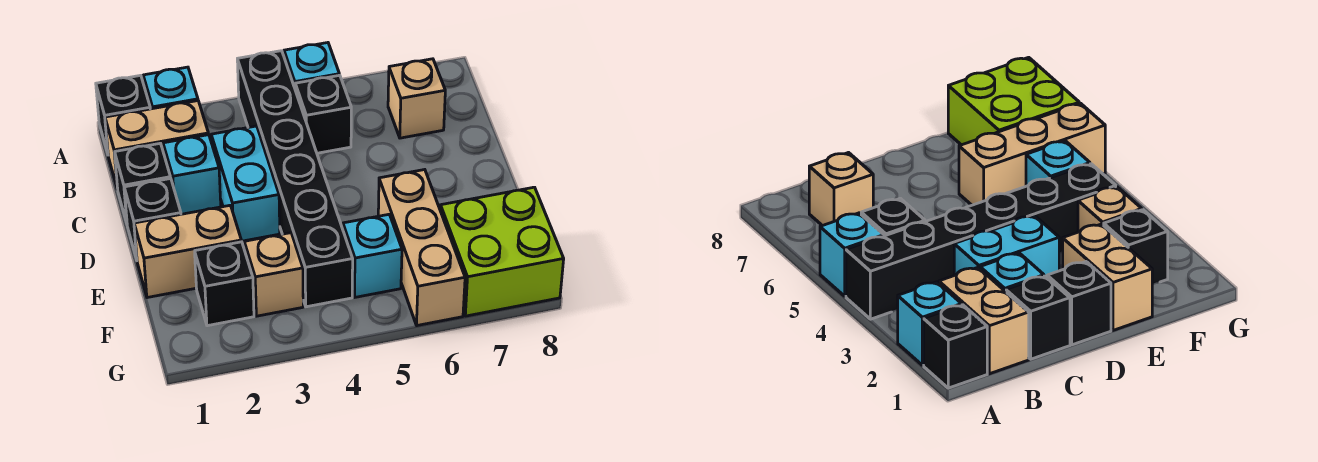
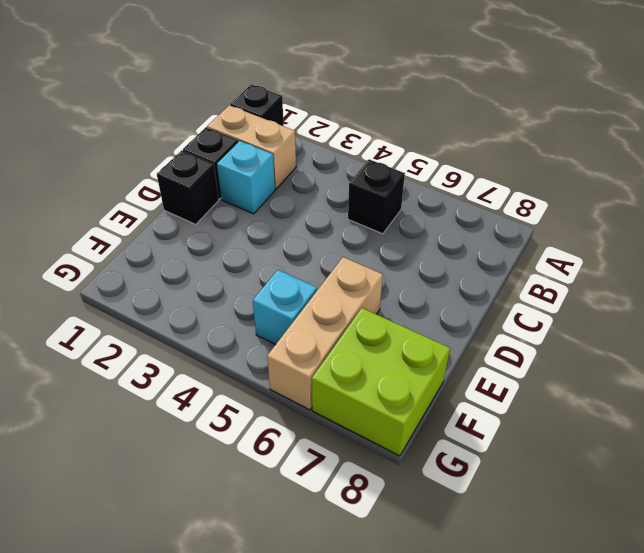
none -> cyan brick A2 level 1
none -> black brick A4:F4 level 1
none -> cyan brick A5 level 1

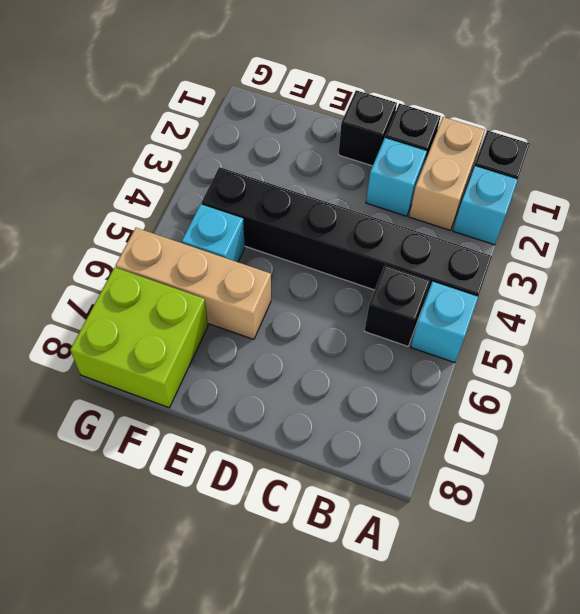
none -> tan brick B7 level 1
none -> cyan brick C3:D3 level 1
none -> tan brick E1:E2 level 1

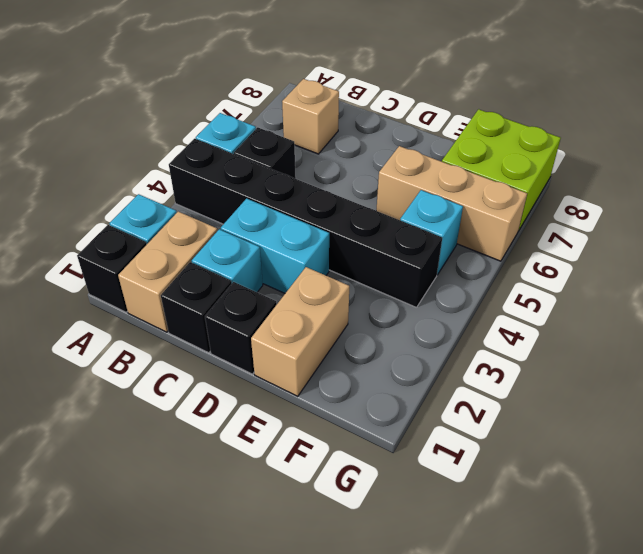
none -> black brick F2 level 1
none -> tan brick F3 level 1

